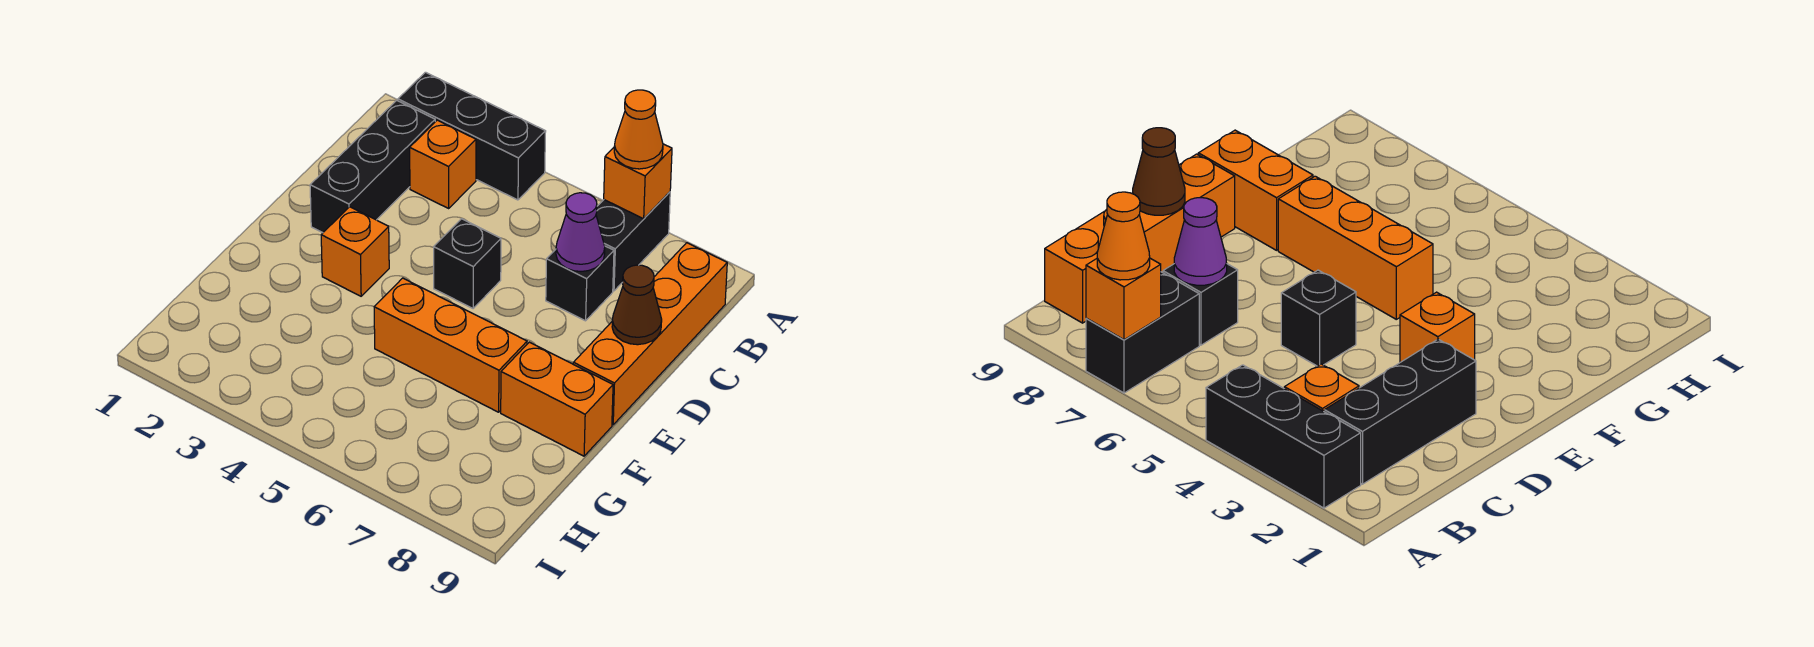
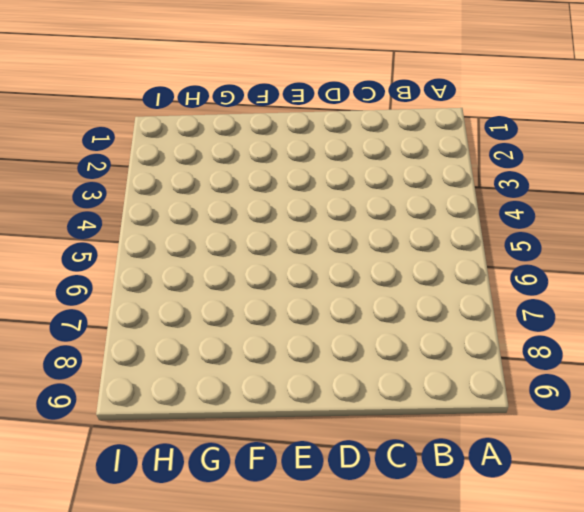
none -> black brick A2:A4 level 1
none -> black brick A7:B7 level 1
none -> black brick B2:D2 level 1

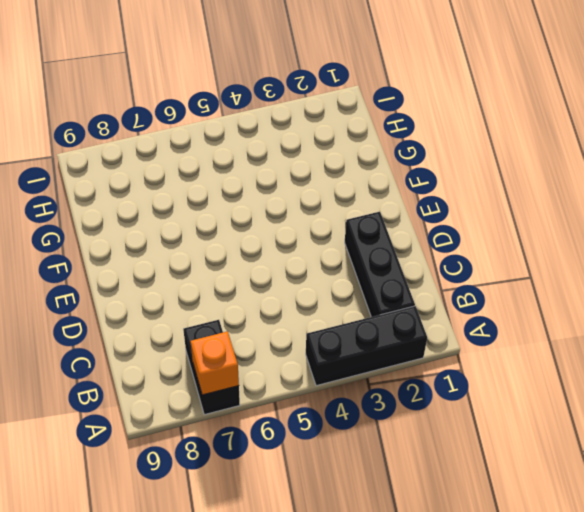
none -> orange brick B3 level 1
none -> orange brick B9:E9 level 1
none -> black brick C7 level 1

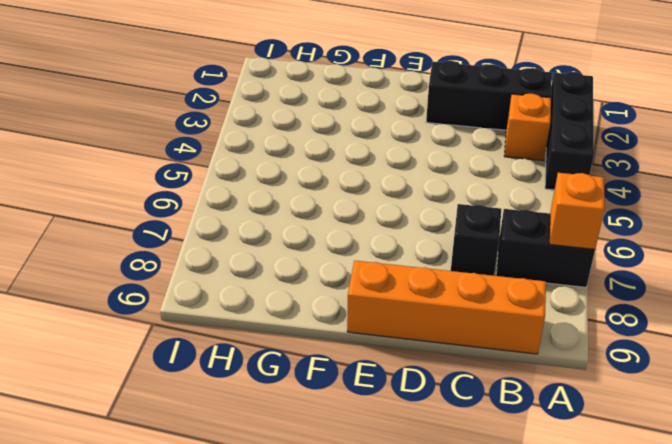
none -> black brick D5 level 1
none -> orange brick E3 level 1
none -> orange brick F5:F7 level 1

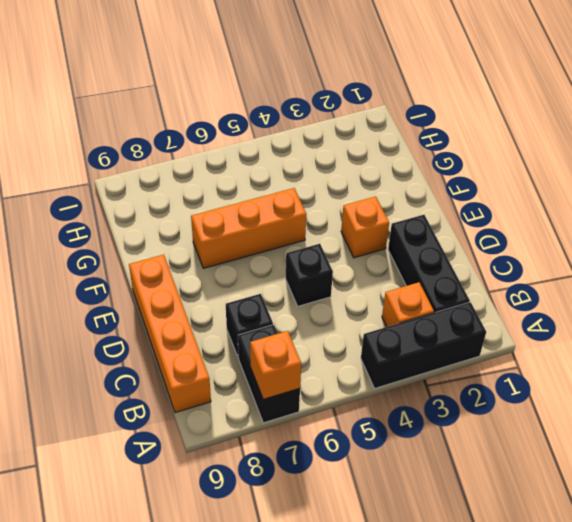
none -> orange brick F8:F9 level 1
none -> purple cone C7 level 2
none -> brown cone D9 level 2

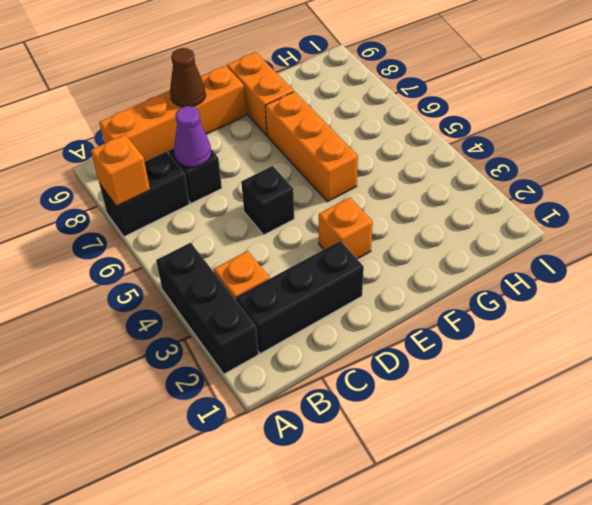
none -> orange cone A7 level 3

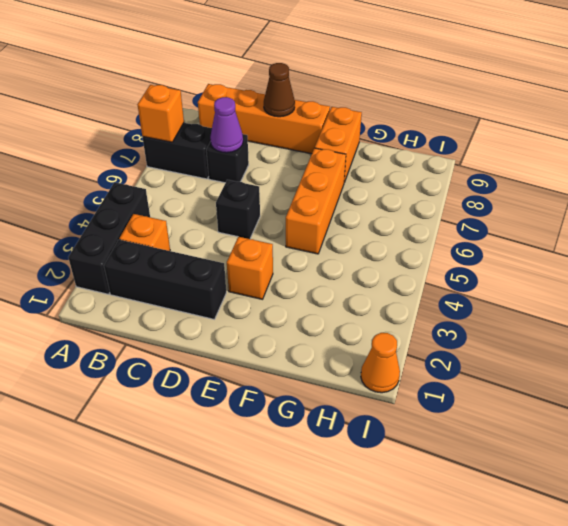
orange cone I1 level 1 -> orange cone A7 level 3

